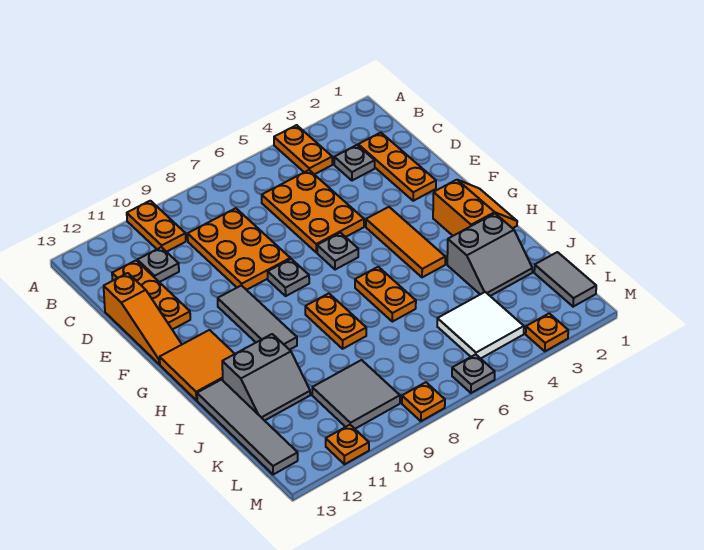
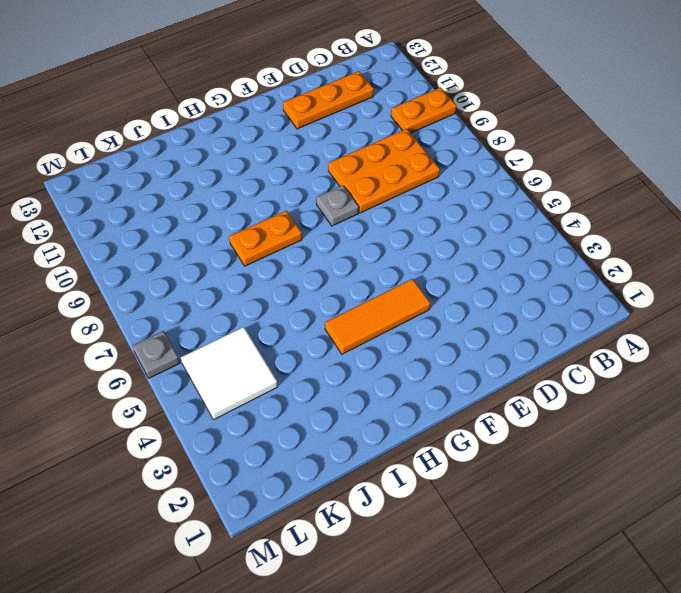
none -> orange plate A4:B4 level 1
none -> orange plate C2:E2 level 1
none -> grey plate C3 level 1

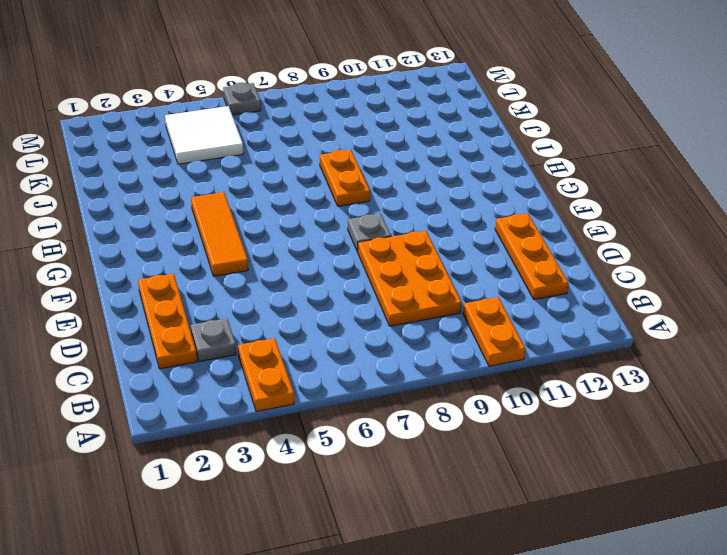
none -> orange plate C5:E6 level 1
none -> grey plate C11 level 1
none -> orange slope D13:F13 level 1 top D

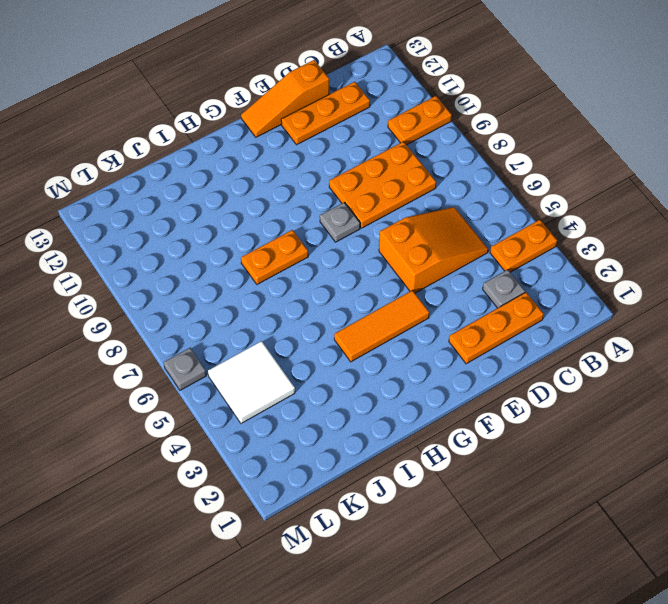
orange slope C5:E6 level 1 top E -> orange plate C5:E6 level 1
none -> grey plate C11 level 1
none -> grey plate F6 level 1
none -> grey tile F10:H10 level 1

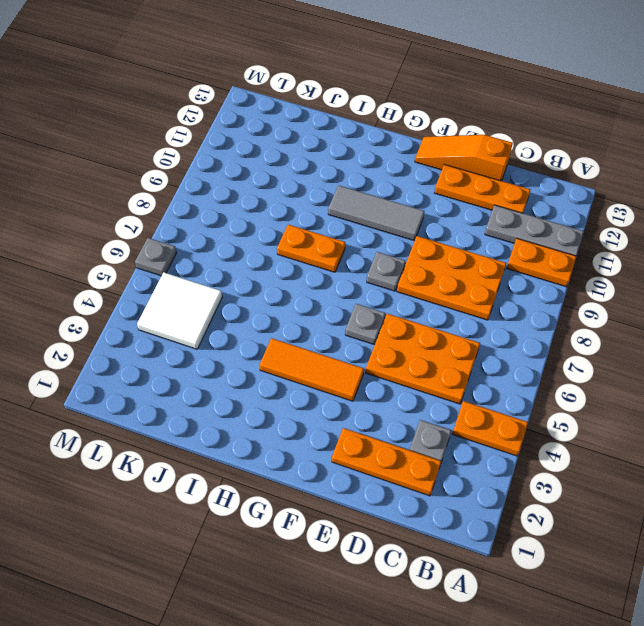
grey plate A11:C11 level 1 -> grey plate C11 level 1
none -> orange slope G1:H2 level 1 top 2
none -> orange tile G12:H13 level 1
none -> orange plate H6:I6 level 1

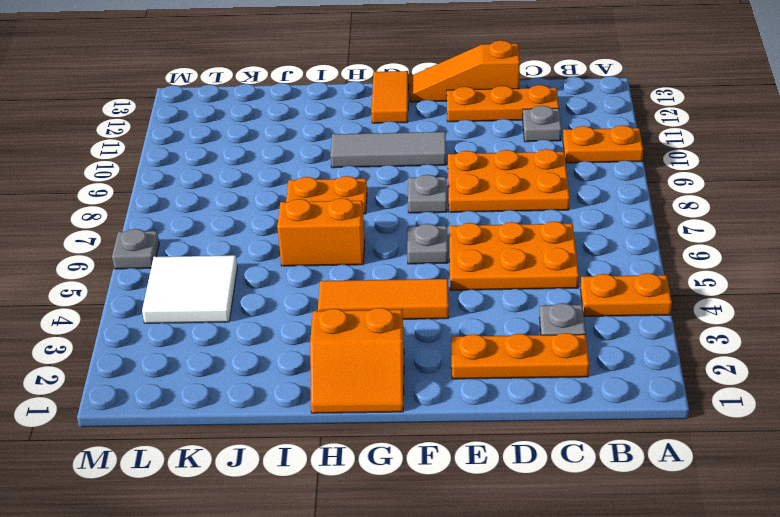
orange tile G12:G13 level 1 -> orange tile G12:H13 level 1
orange brick H6:I6 level 1 -> orange plate H6:I6 level 1
none -> grey slope I2:J3 level 1 top I
none -> grey slope I11:J12 level 1 top I
none -> grey tile I13:L13 level 1

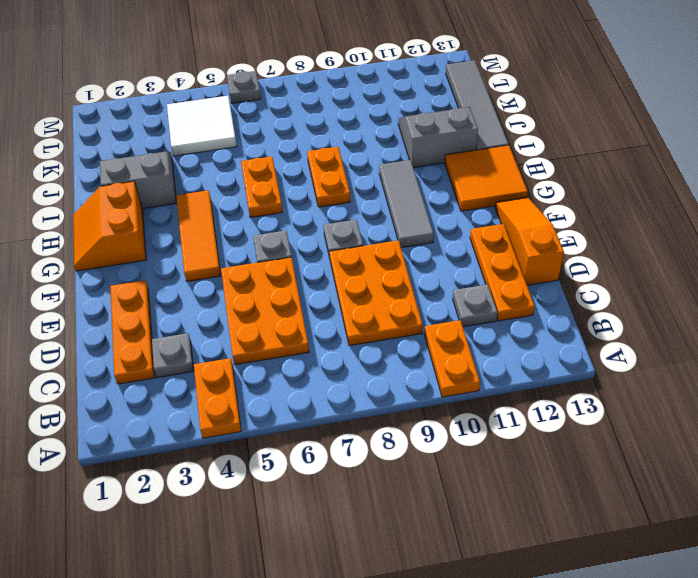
none -> grey tile K1:L1 level 1
none -> grey tile K9:L10 level 1
none -> orange plate M3 level 1

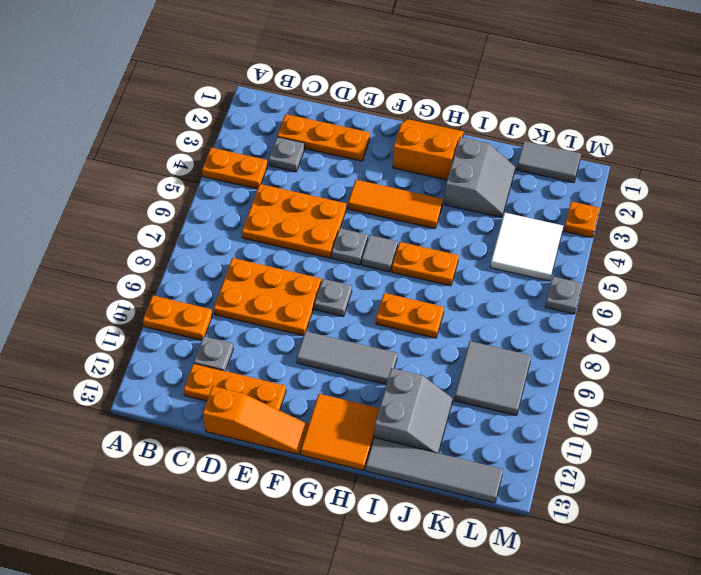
grey tile G6 level 1 -> none
none -> orange plate M8 level 1
none -> orange plate M11 level 1

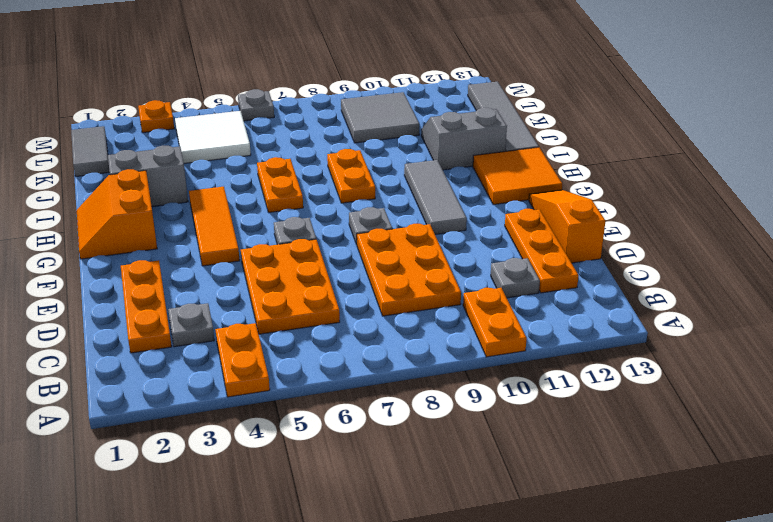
none -> orange plate M8 level 1
none -> orange plate M11 level 1

